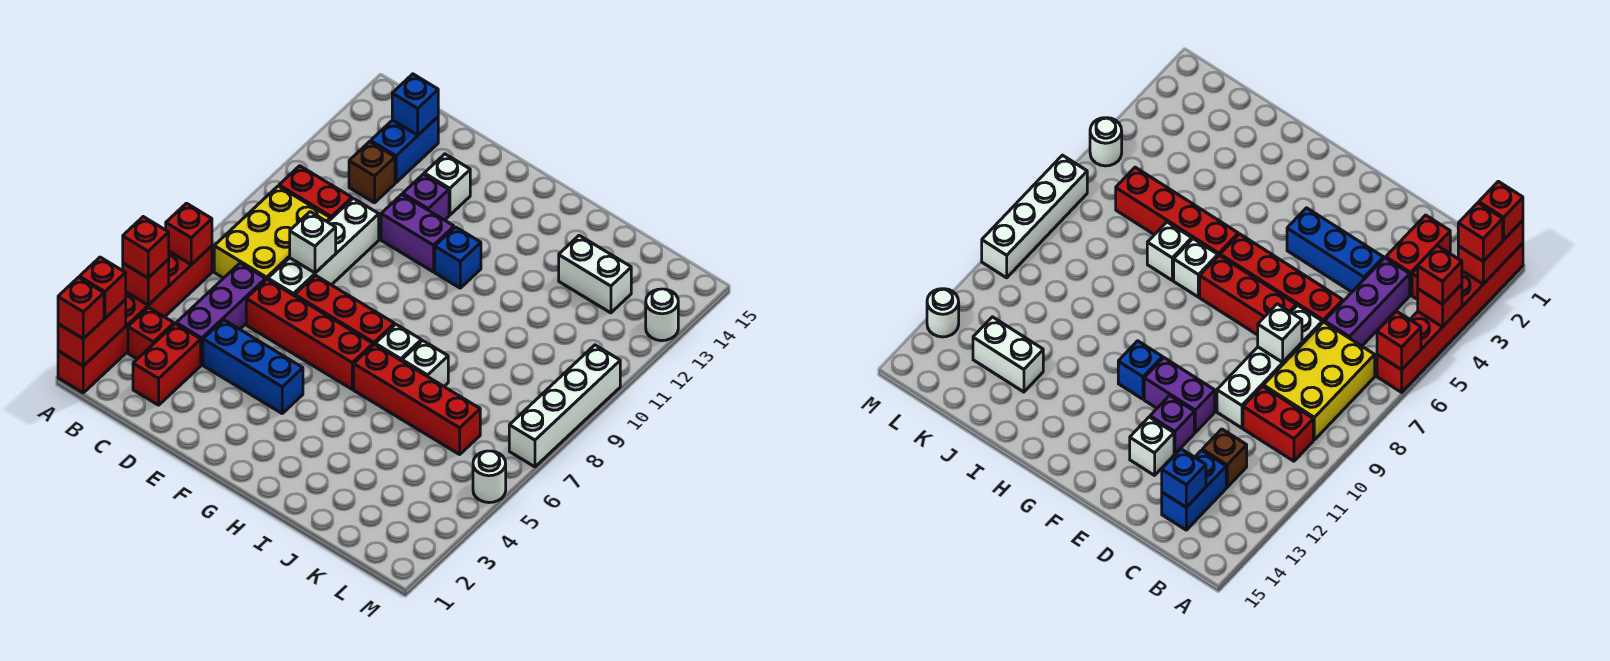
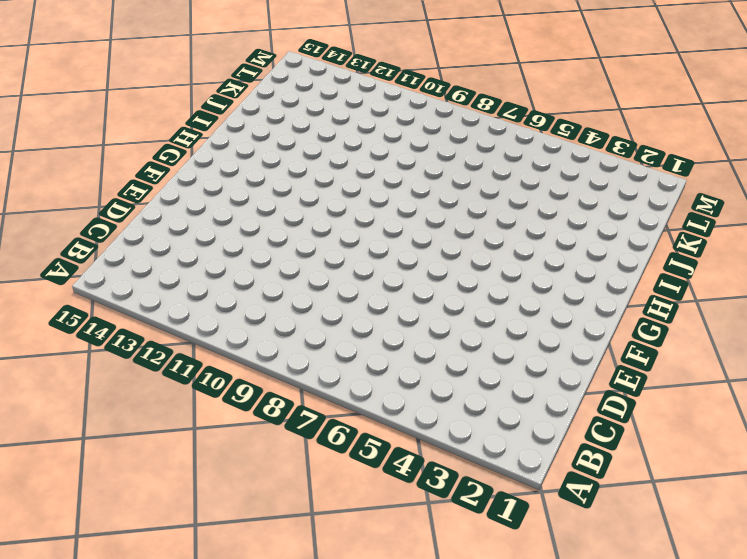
none -> red brick A1:A6 level 1
none -> red brick B3 level 1
none -> yellow brick B7:C9 level 1
none -> red brick B10:C10 level 1

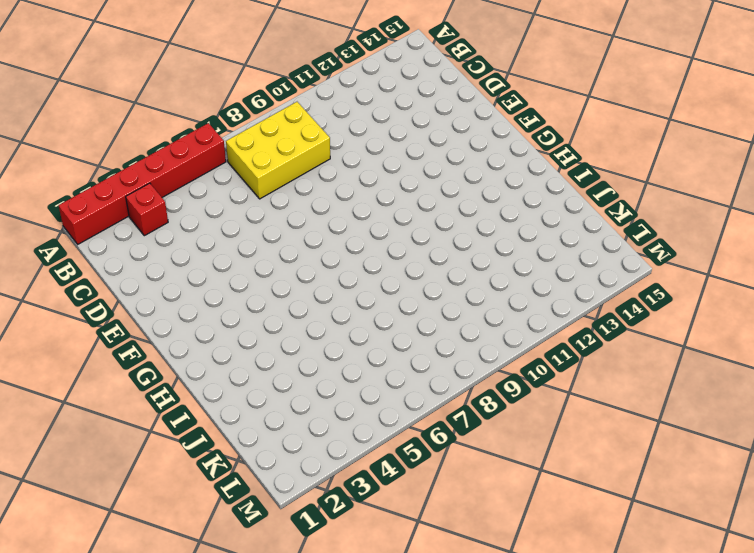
none -> red brick B10:C10 level 1
none -> red brick C2:C3 level 1
none -> purple brick C4:C6 level 1
none -> brown brick C12 level 1

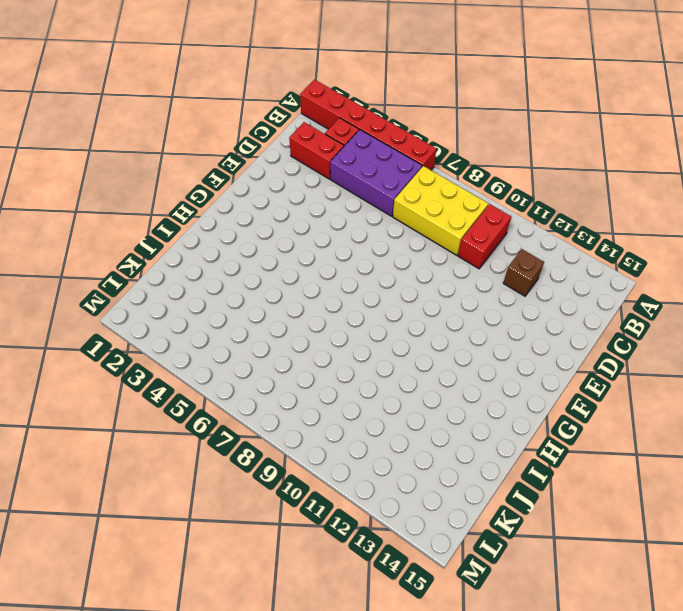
purple brick B4:C6 level 1 -> purple brick C4:C6 level 1
none -> blue brick C13:C14 level 1
none -> blue brick D4:F4 level 1
none -> red brick D6:G6 level 1
none -> white brick D7:D10 level 1

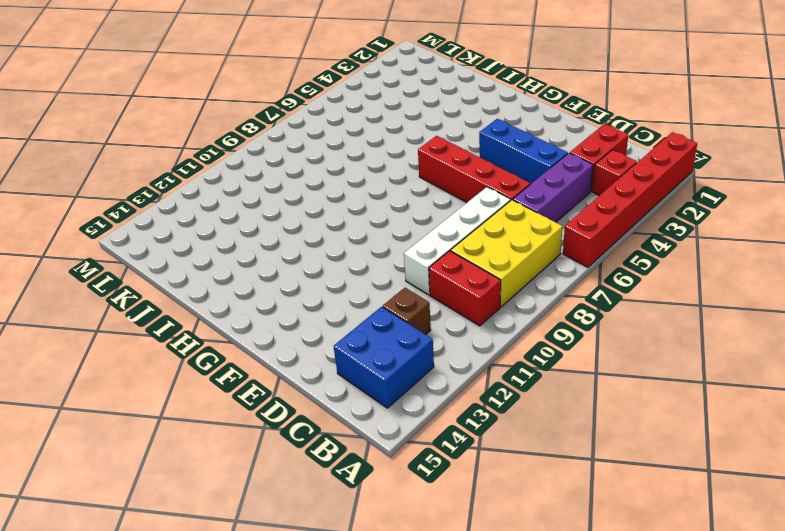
blue brick B13:C14 level 1 -> blue brick C13:C14 level 1
none -> red brick E7:G7 level 1
none -> purple brick E11:F11 level 1
none -> purple brick E12 level 1
none -> white brick E13 level 1

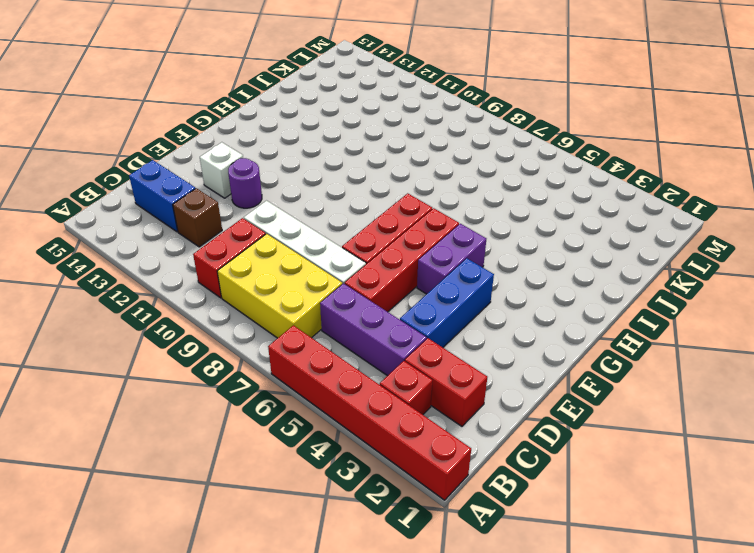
purple round brick E12 level 1 -> purple brick E12 level 1
purple brick F5:G5 level 1 -> purple brick E11:F11 level 1
none -> blue brick G11 level 1
none -> red brick H6:K6 level 1
none -> white brick H7 level 1
none -> white brick I7 level 1

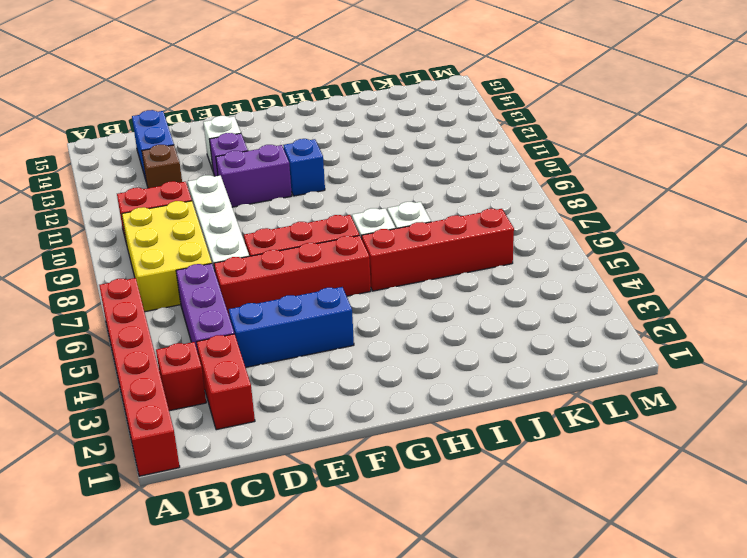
none -> white brick J13:K13 level 1
none -> white round brick M5 level 1
none -> white brick M7:M10 level 1
none -> white round brick M13 level 1

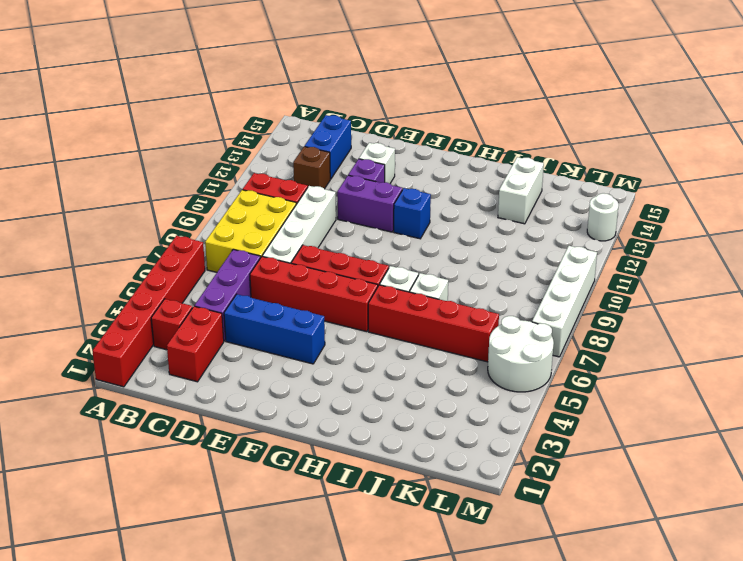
white brick J13:J14 level 1 -> white brick J13:K13 level 1
white round brick L5:M6 level 1 -> white round brick M5 level 1
none -> red brick A1:A2 level 2
none -> red brick A4 level 2
none -> red brick A6 level 2
none -> blue brick C14 level 2

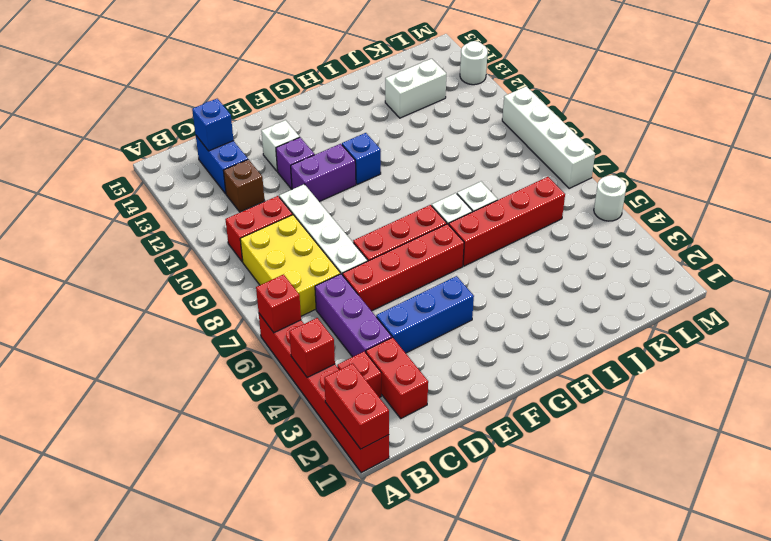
none -> white brick D8 level 2
none -> red brick A1 level 3
none -> red brick A2 level 3
none -> red brick A4 level 3

